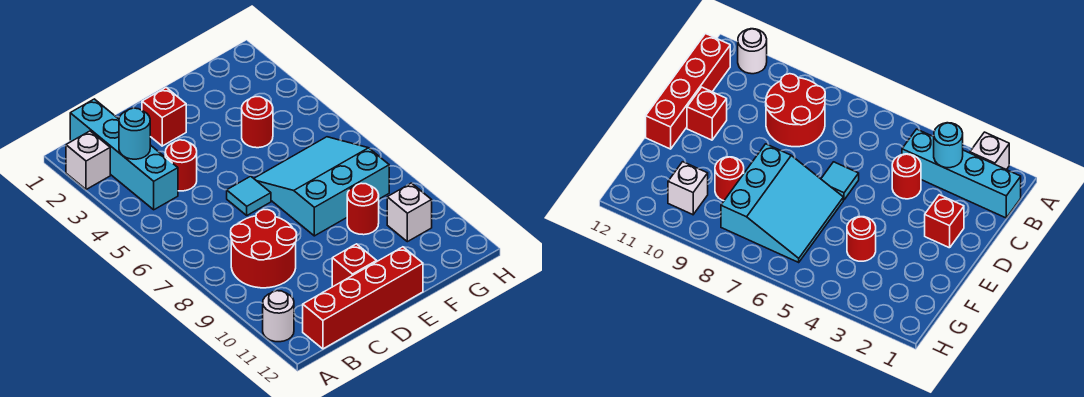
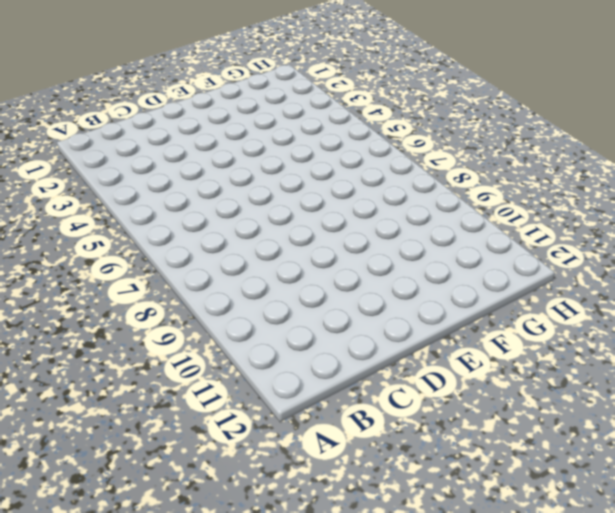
none -> white brick A2 level 1
none -> white round brick A11 level 1
none -> cyan brick B1:B4 level 1

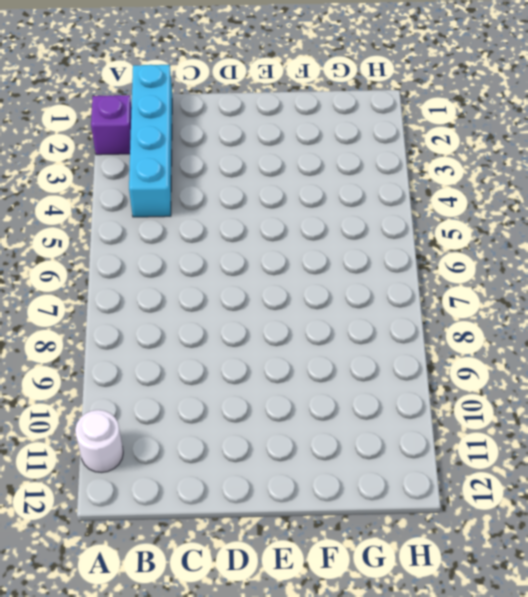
purple brick A2 level 1 -> white brick A2 level 1
none -> red round brick B8:C9 level 1
none -> red brick B12:E12 level 1
none -> red round brick C4 level 1

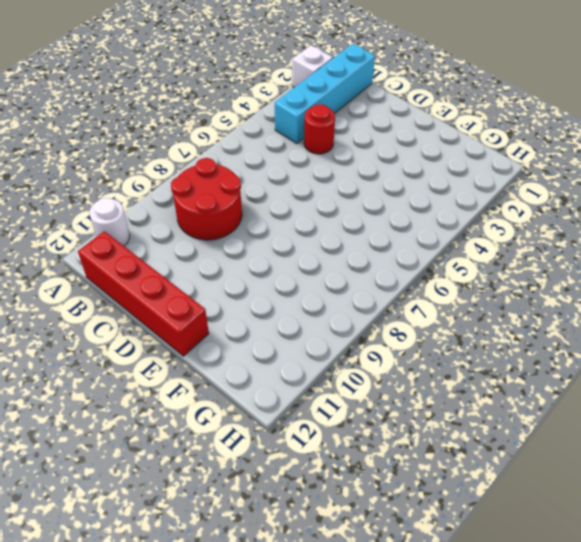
none -> red brick D2 level 1
none -> cyan tile D6 level 1
none -> red brick D11 level 1

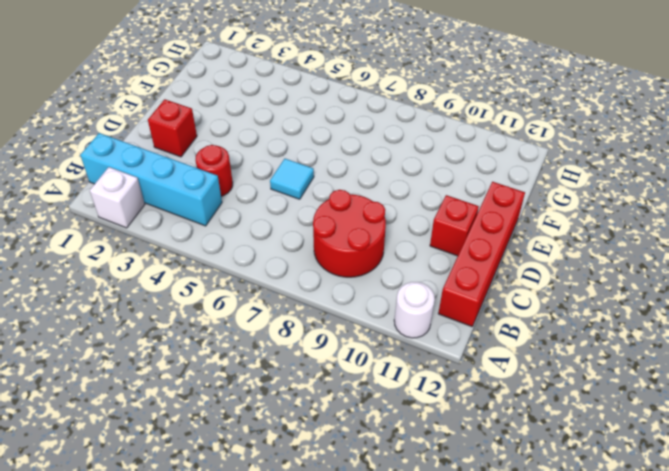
none -> cyan slope E6:G8 level 1 top 8
none -> red round brick F4 level 1
none -> red round brick F9 level 1

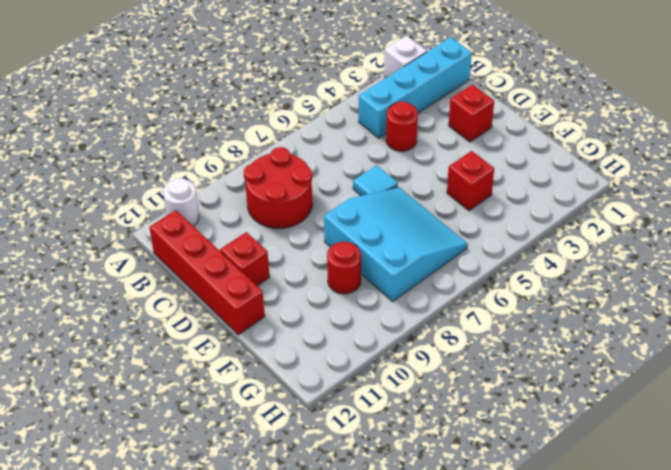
red brick F4 level 1 -> red round brick F4 level 1
none -> white brick G10 level 1
none -> cyan round brick B3 level 2

